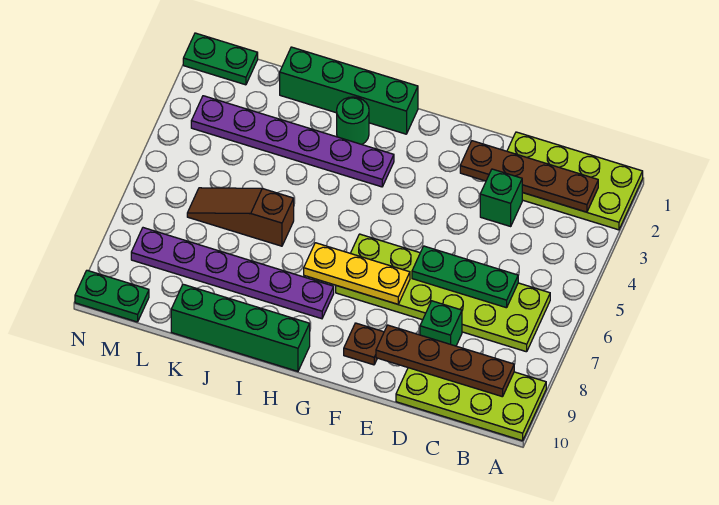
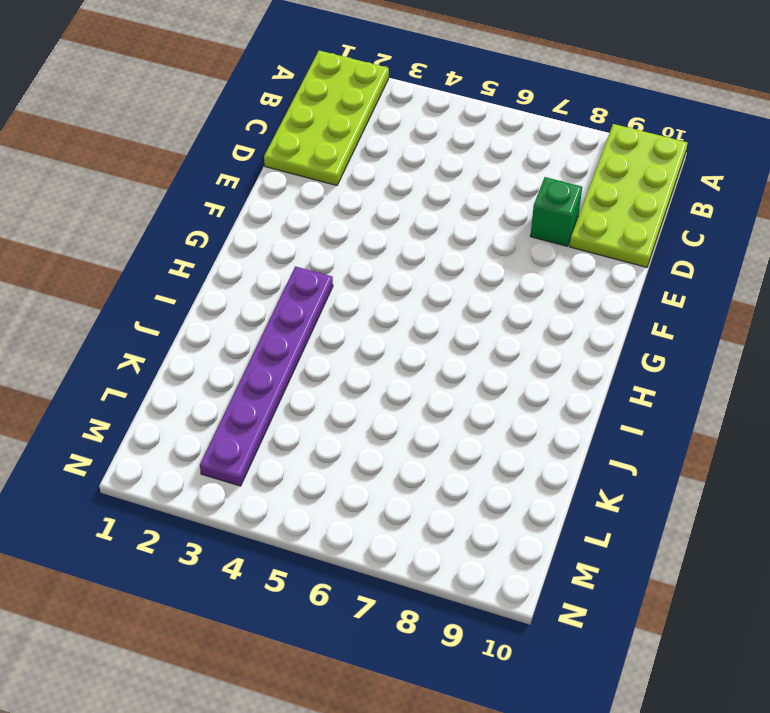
none -> lime plate B6:G7 level 1
none -> green brick D3 level 1
none -> brown plate F9 level 1

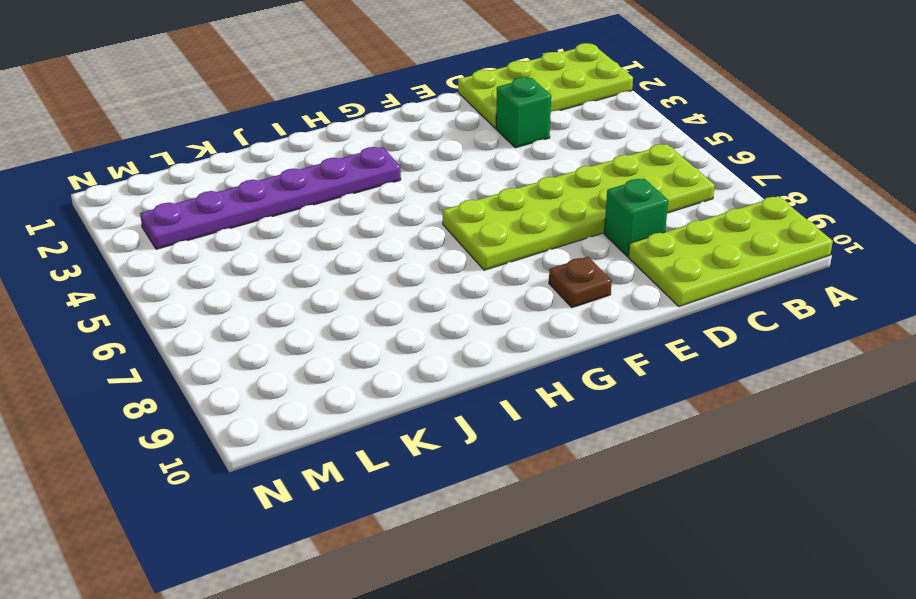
none -> green brick H1:K1 level 1
none -> purple plate H8:M8 level 1
none -> green brick H10:K10 level 1

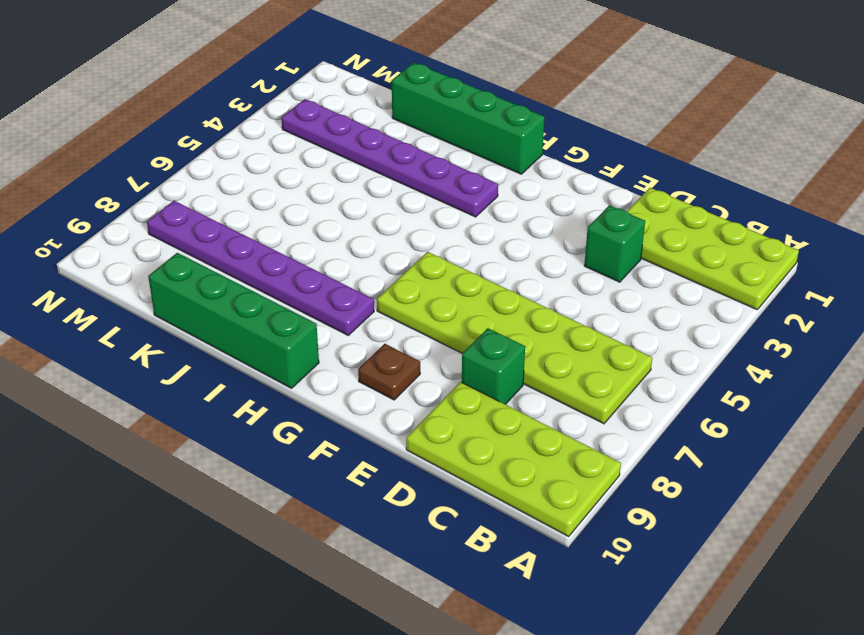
none -> green round brick I2 level 1
none -> brown slope J6:L6 level 1 top J
none -> green plate M1:N1 level 1

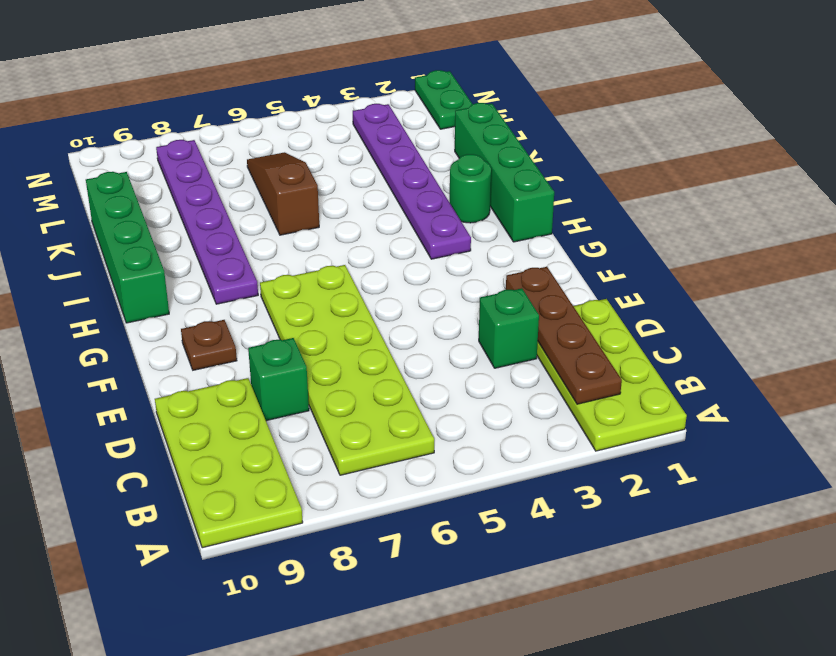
none -> green plate M10:N10 level 1
none -> brown plate B9:E9 level 2
none -> green plate C6:E6 level 2

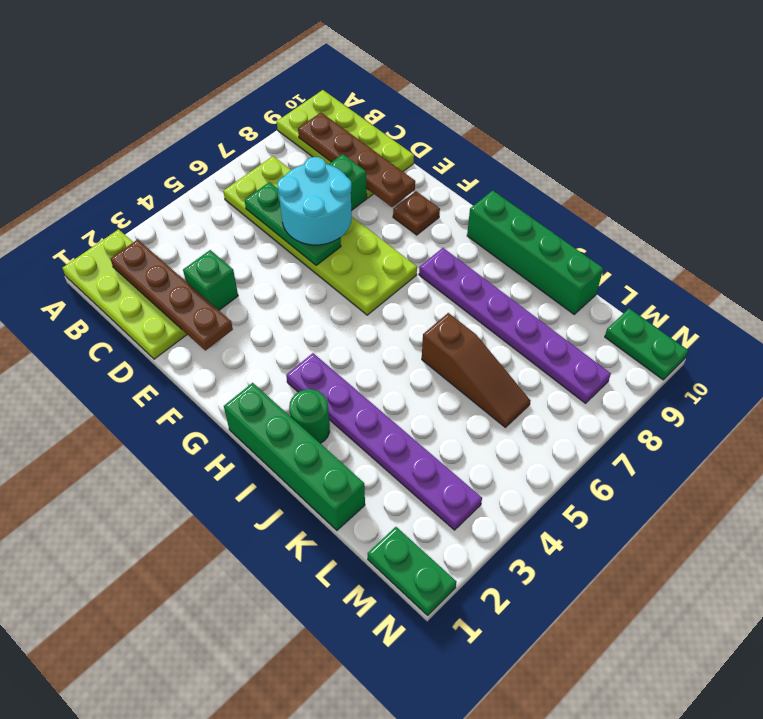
cyan round brick D6:E7 level 3 -> none
none -> yellow plate F7:H7 level 2

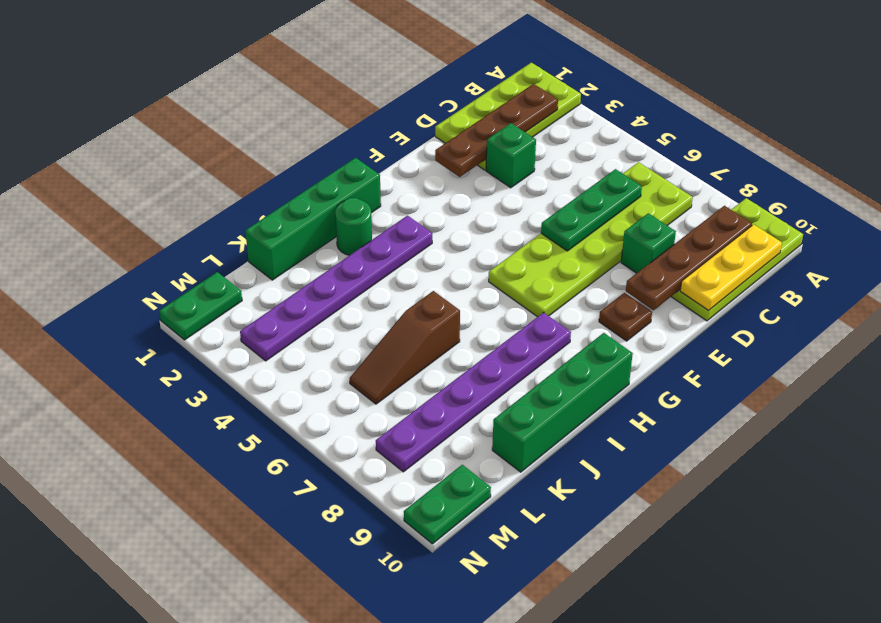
yellow plate B10:D10 level 2 -> yellow plate F7:H7 level 2

